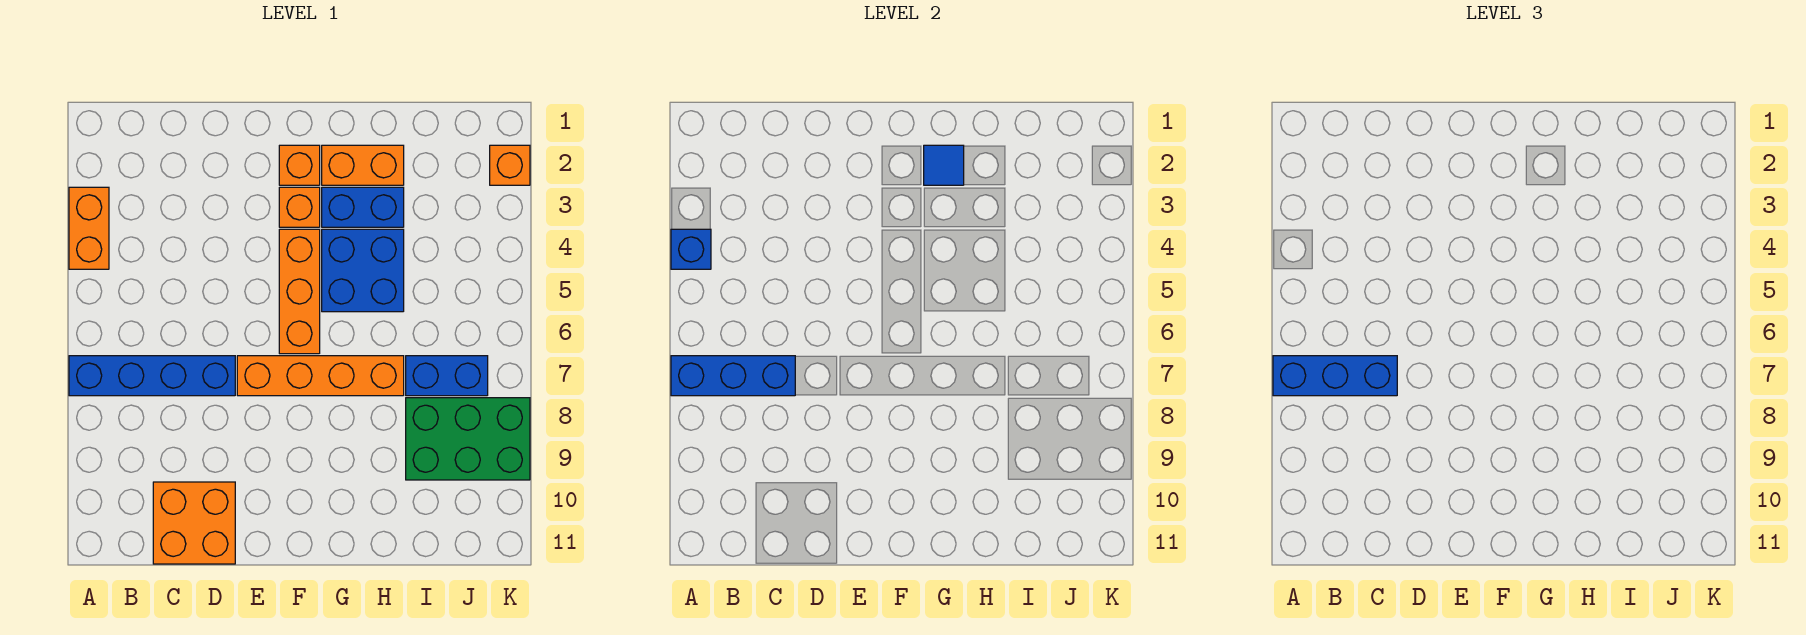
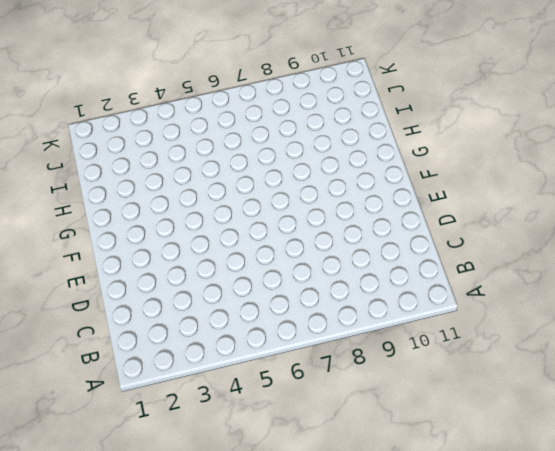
none -> orange brick A3:A4 level 1
none -> blue brick A7:D7 level 1
none -> orange brick C10:D11 level 1

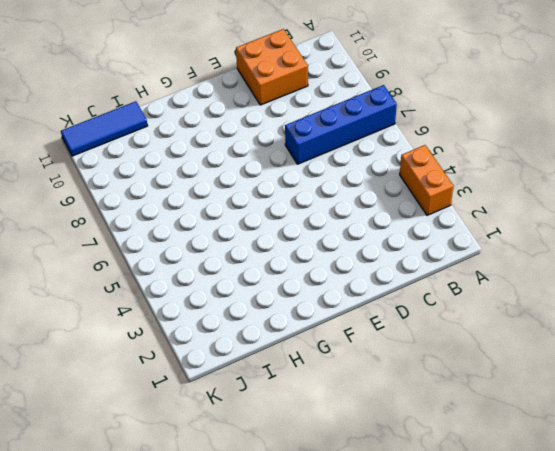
blue tile I11:K11 level 1 -> none
none -> orange brick E7:H7 level 1
none -> orange brick F2 level 1
none -> orange brick F3 level 1

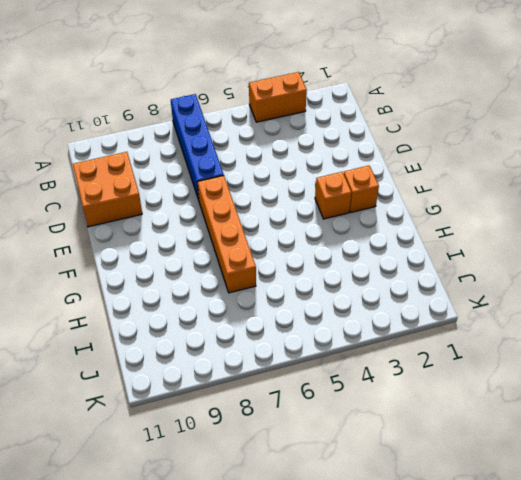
none -> orange brick F4:F6 level 1
none -> orange brick G2:H2 level 1
none -> blue brick G3:H3 level 1

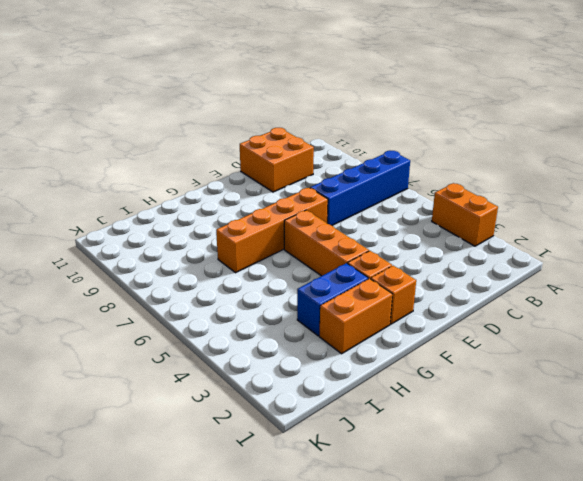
none -> blue brick G4:H5 level 1
none -> blue brick I7:J7 level 1
none -> green brick I8:K9 level 1

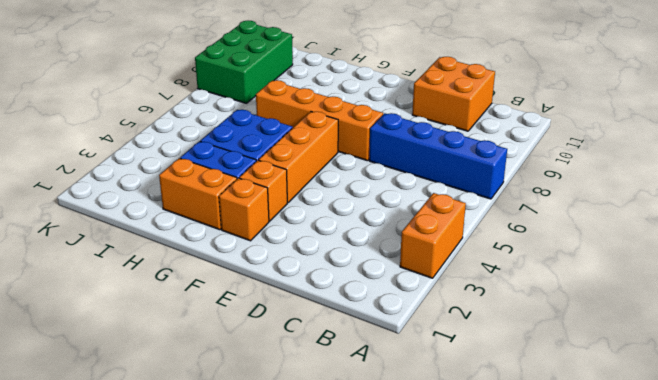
green brick J8:K10 level 1 -> green brick I8:K9 level 1
none -> blue brick I7:J7 level 1
none -> orange brick K2 level 1
none -> blue brick A4 level 2

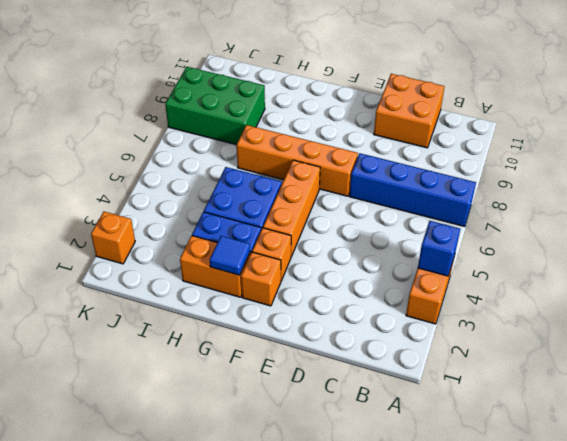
none -> blue brick I7:J7 level 1
none -> blue brick A7:C7 level 2
none -> blue brick A7:C7 level 3

